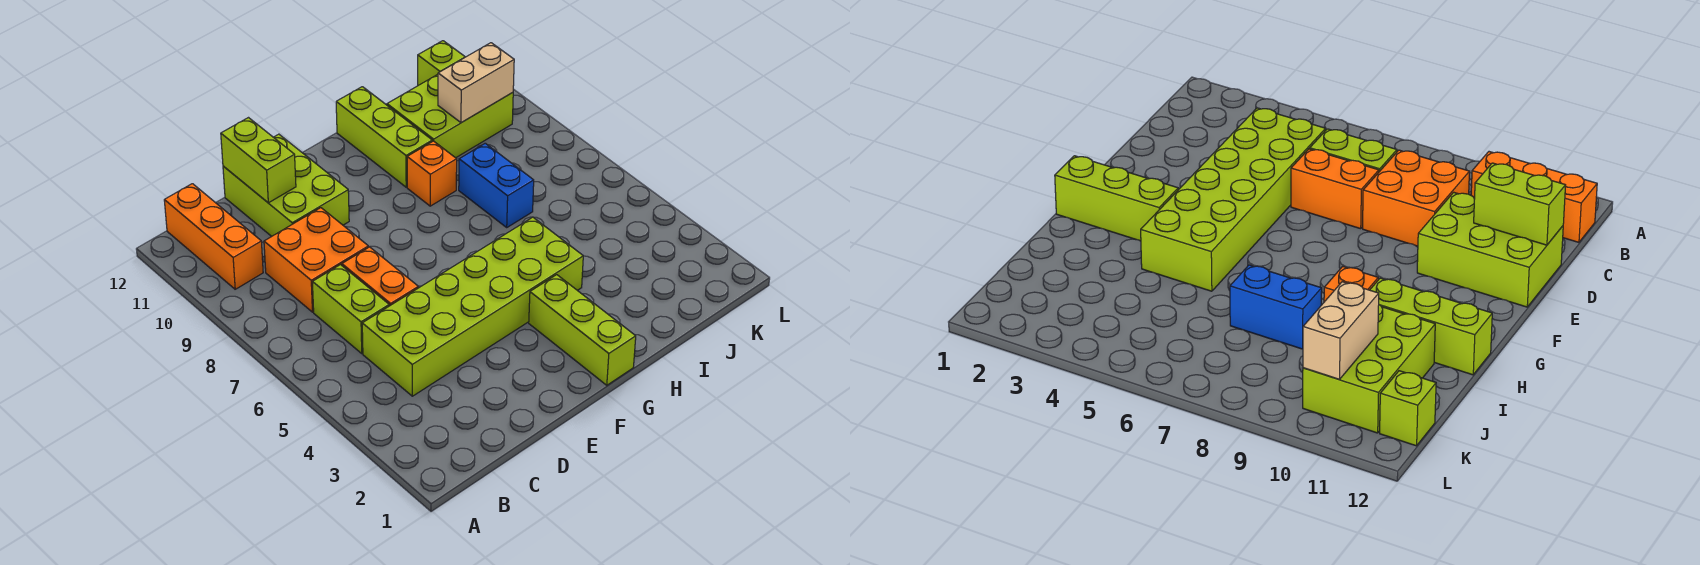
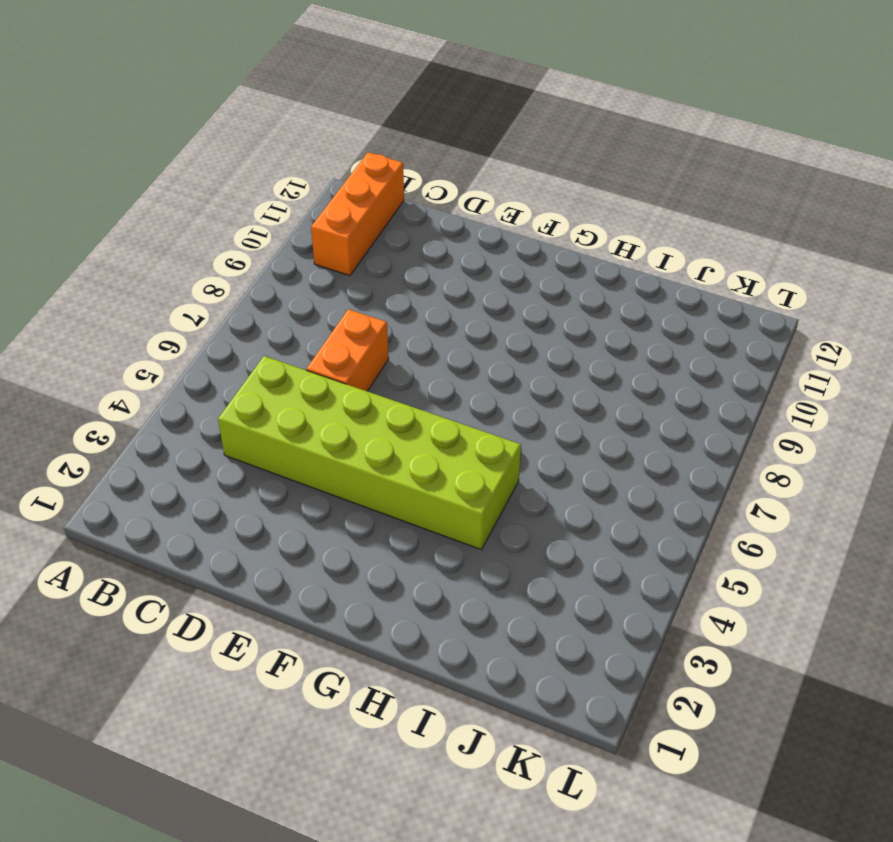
none -> lime brick C6:C7 level 1
none -> orange brick C8:D9 level 1
none -> lime brick D10:E12 level 1

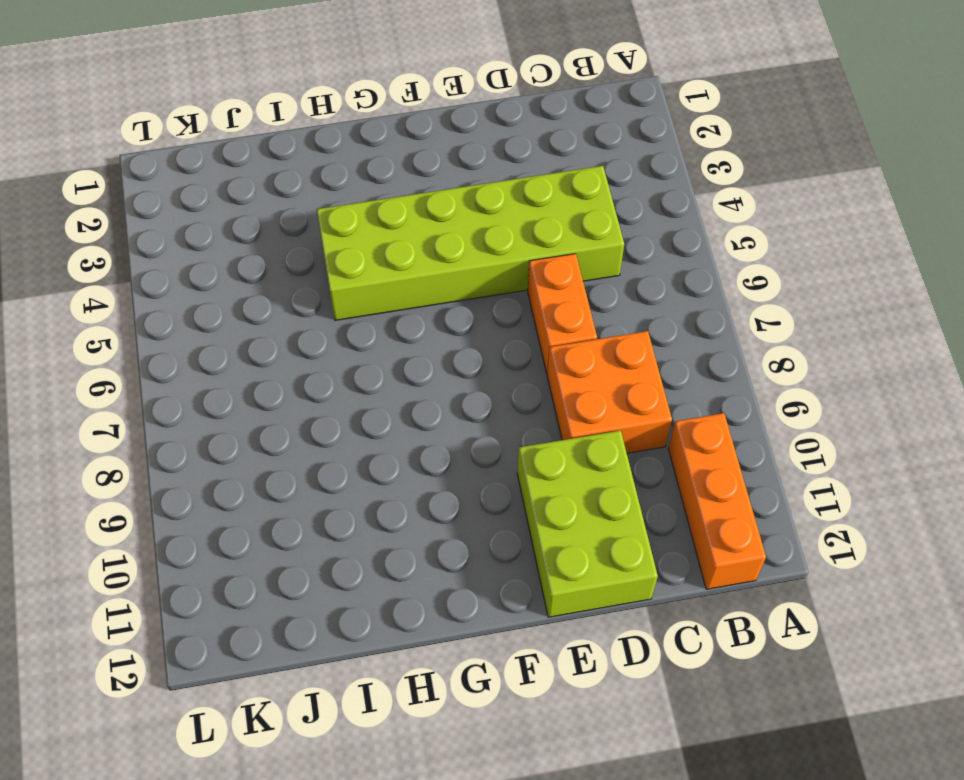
none -> lime brick C6:C7 level 1
none -> lime brick G1:G3 level 1
none -> orange brick H9 level 1

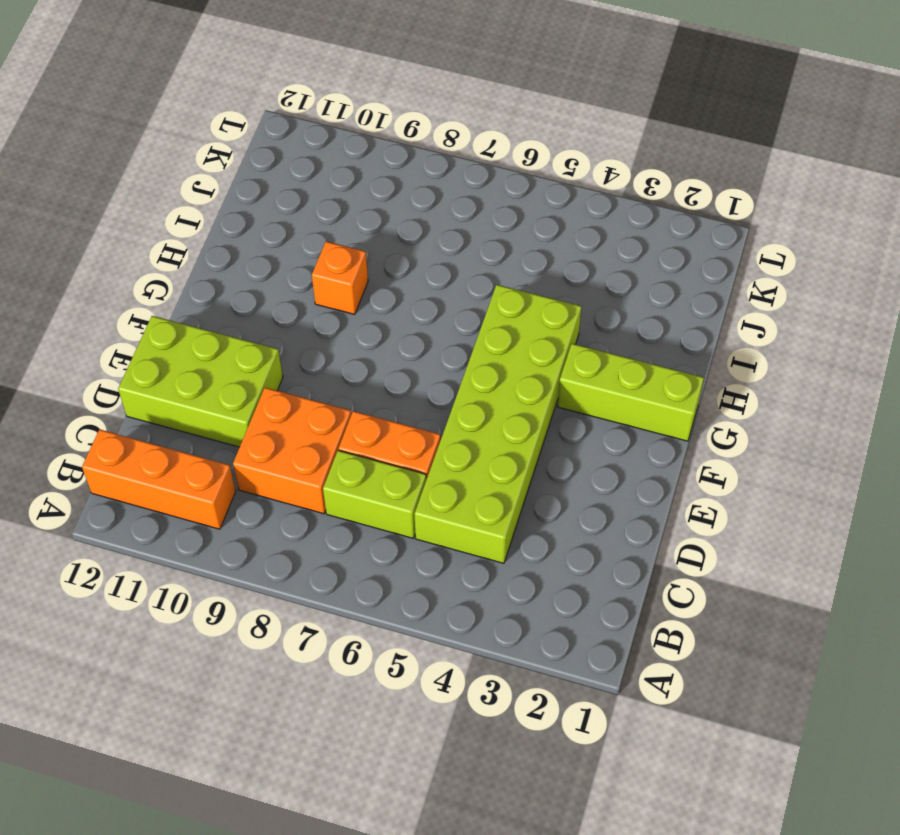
none -> lime brick H10:H12 level 1
none -> blue brick I7:I8 level 1
none -> lime brick I10:K11 level 1

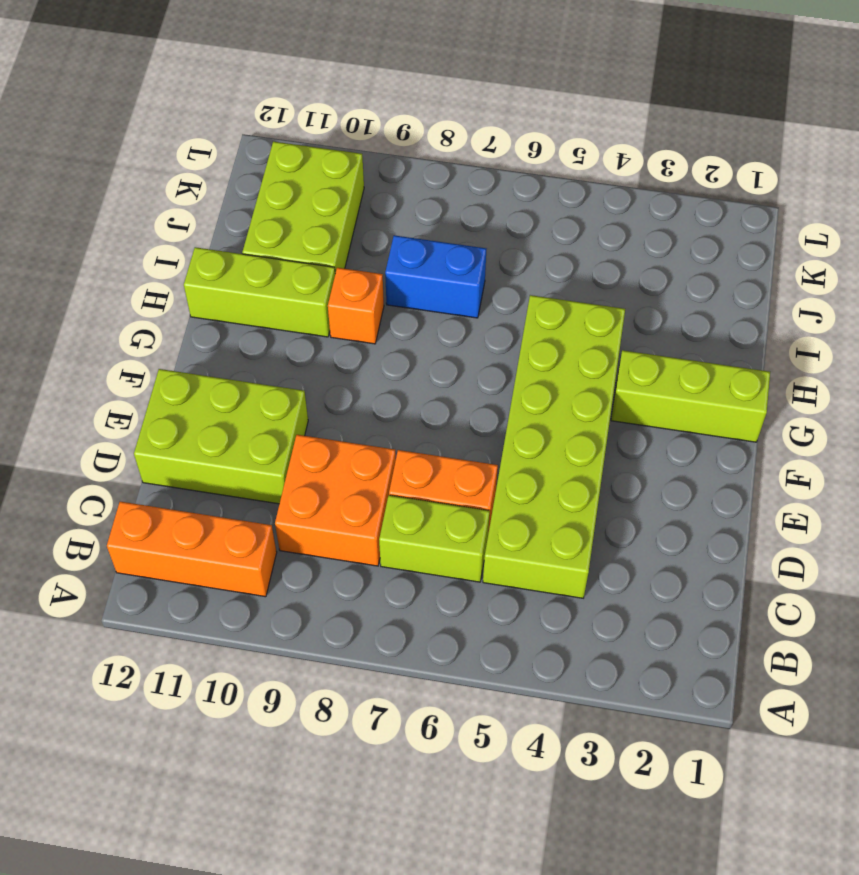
none -> lime brick K12 level 1
none -> lime brick D11:D12 level 2
none -> tan brick J10:K10 level 2

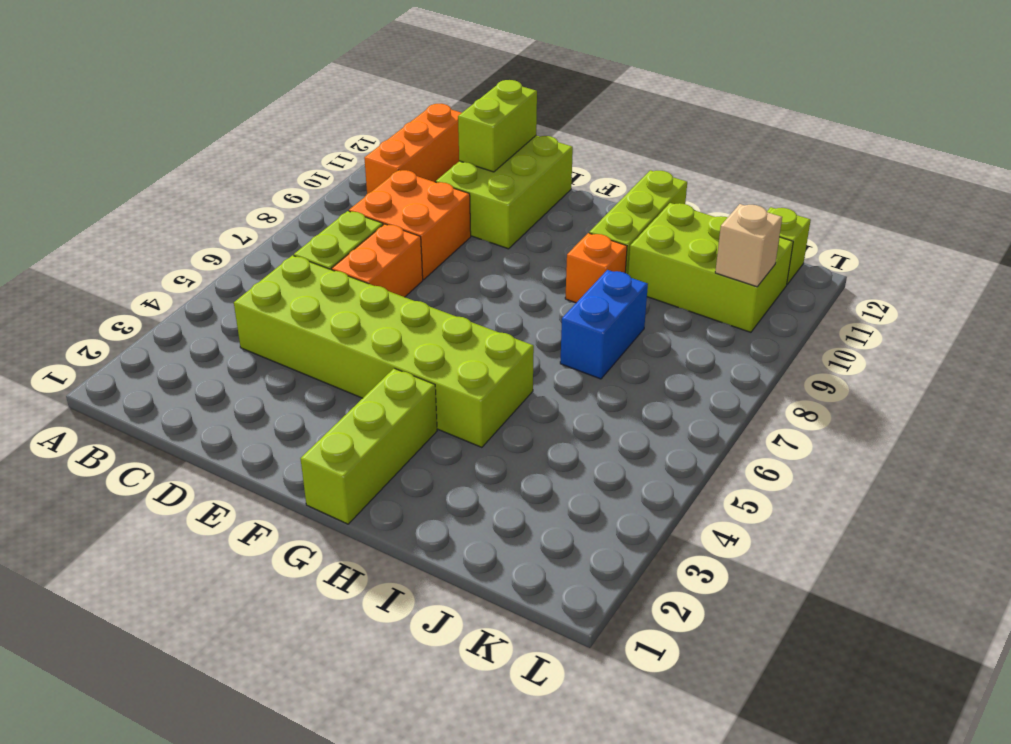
tan brick K10 level 2 -> tan brick J10:K10 level 2

